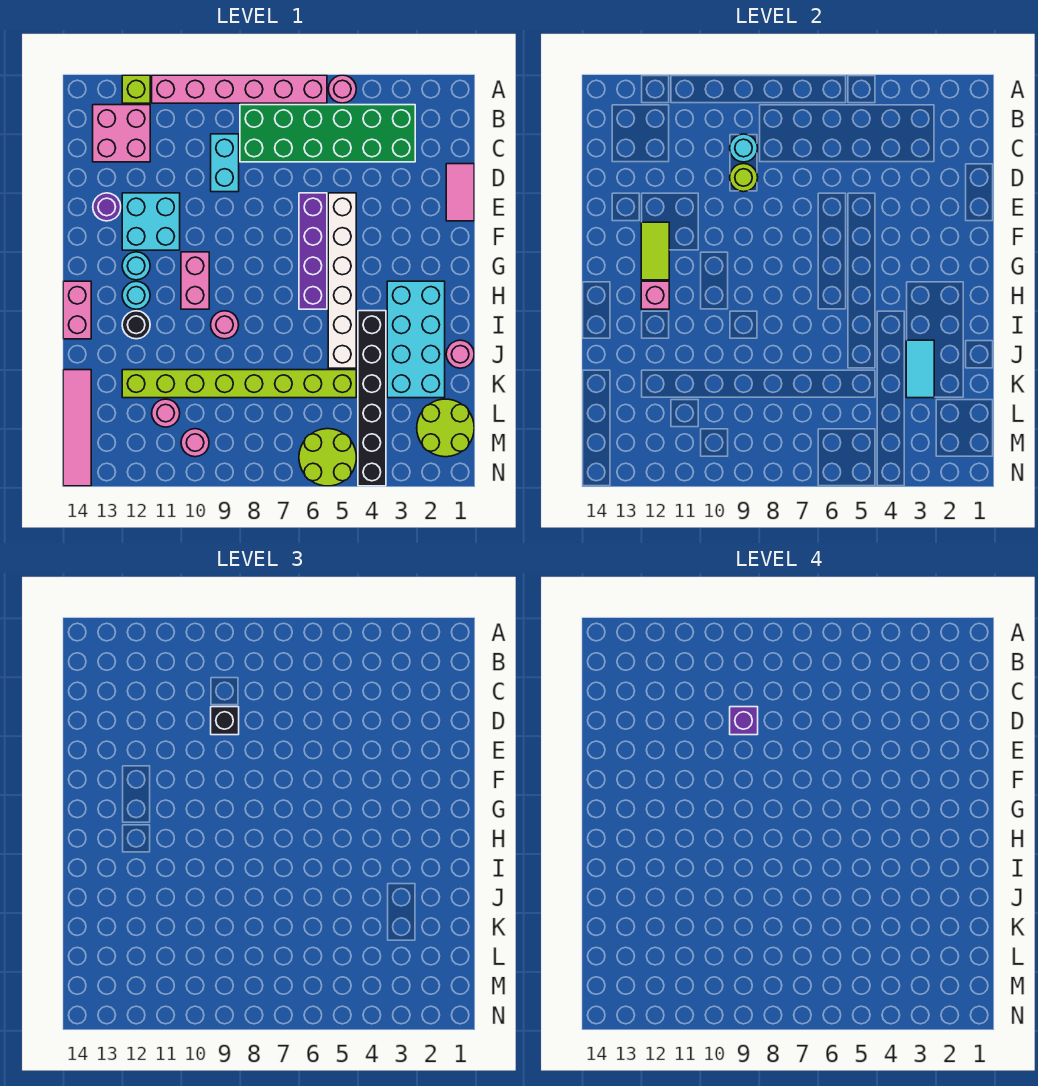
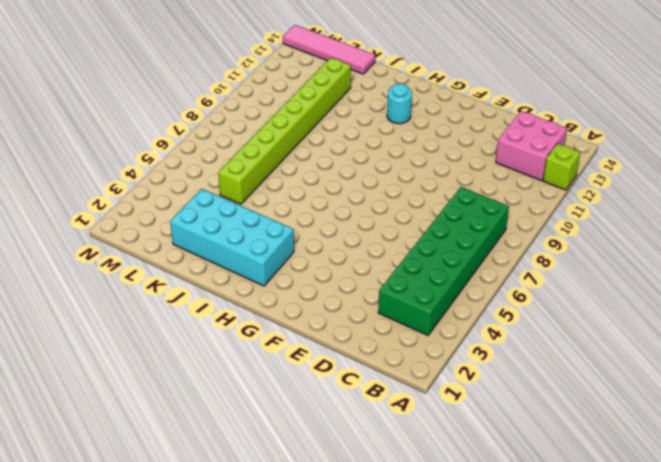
none -> pink round brick A5 level 1
none -> pink brick A6:A11 level 1
none -> cyan brick C9:D9 level 1
none -> pink tile D1:E1 level 1

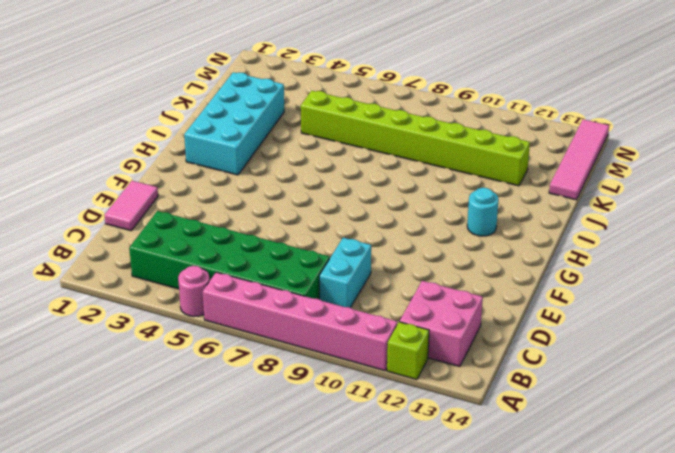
none -> white brick E5:J5 level 1
none -> purple brick E6:H6 level 1
none -> cyan brick E11:F12 level 1
none -> purple round brick E13 level 1

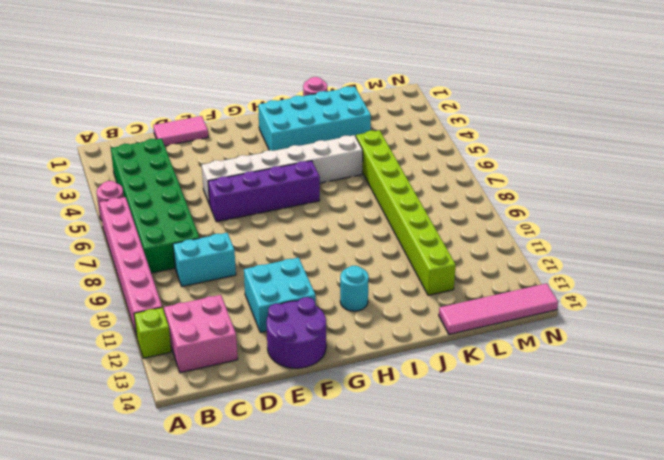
purple round brick E13:F14 level 1 -> purple round brick E13 level 1
none -> pink brick G10:H10 level 1
none -> cyan round brick G12 level 1
none -> pink brick H14:I14 level 1
none -> black brick I4:N4 level 1

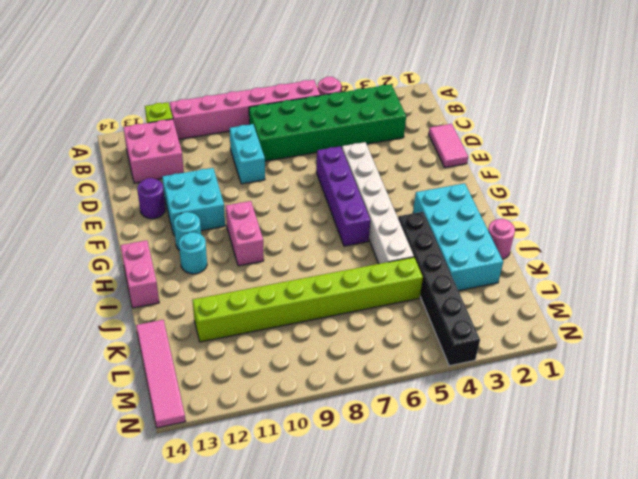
none -> pink round brick I9 level 1
none -> black round brick I12 level 1
none -> lime round brick L1:M2 level 1
none -> pink round brick L11 level 1

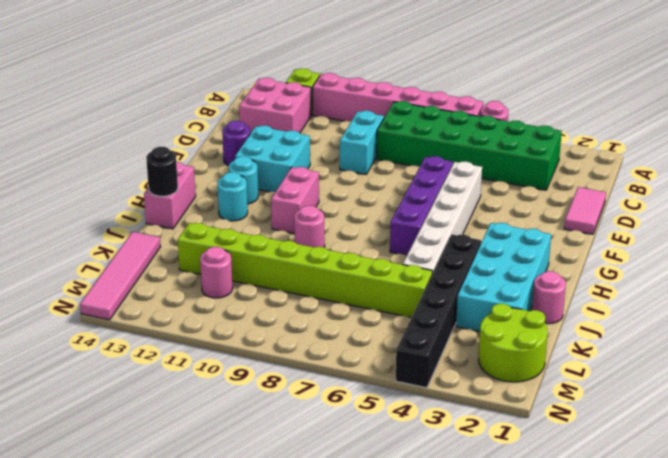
black round brick I14 level 2 -> black round brick I12 level 1
none -> lime round brick M5:N6 level 1
none -> pink round brick M10 level 1
none -> cyan round brick C9 level 2
none -> lime round brick D9 level 2

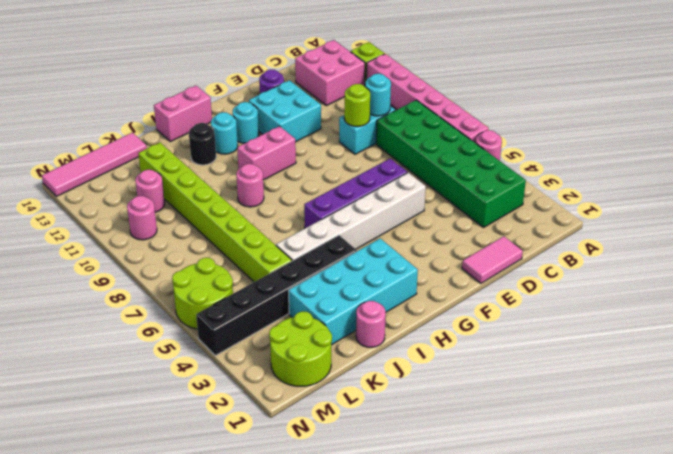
none -> lime tile F12:G12 level 2
none -> pink brick H12 level 2
none -> cyan tile J3:K3 level 2
none -> black brick D9 level 3

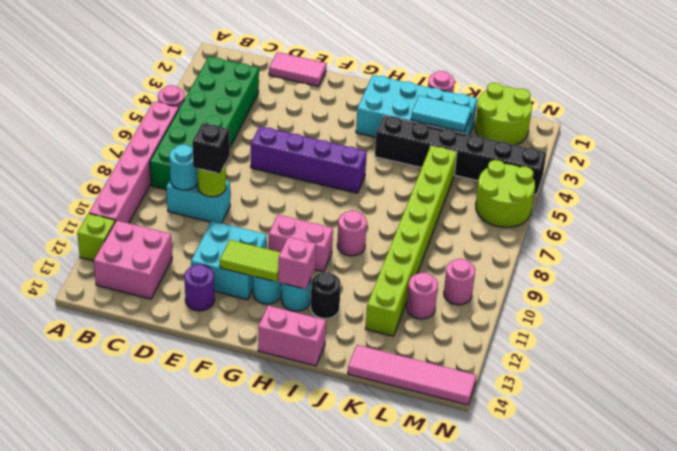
none -> white brick E5:J5 level 1
none -> purple brick D9 level 4

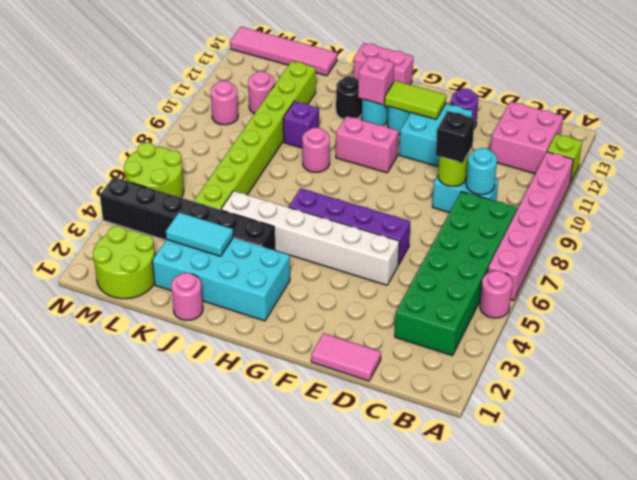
purple brick J10 level 1 -> purple brick D9 level 4

